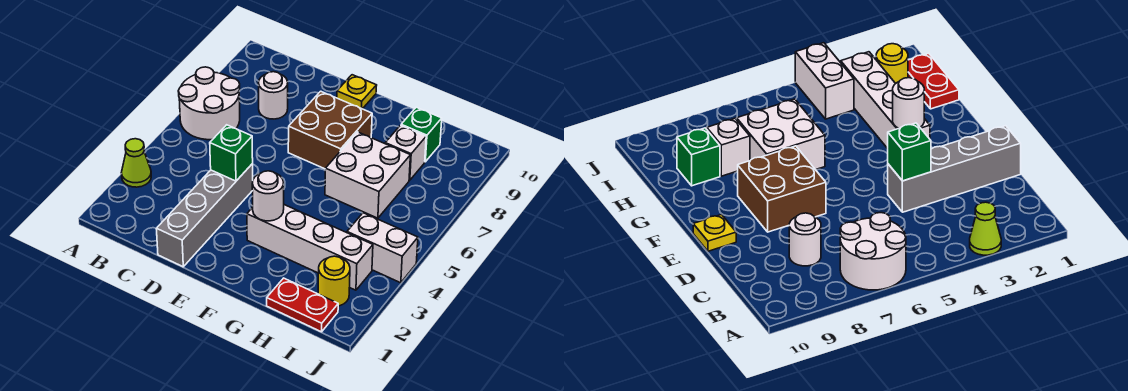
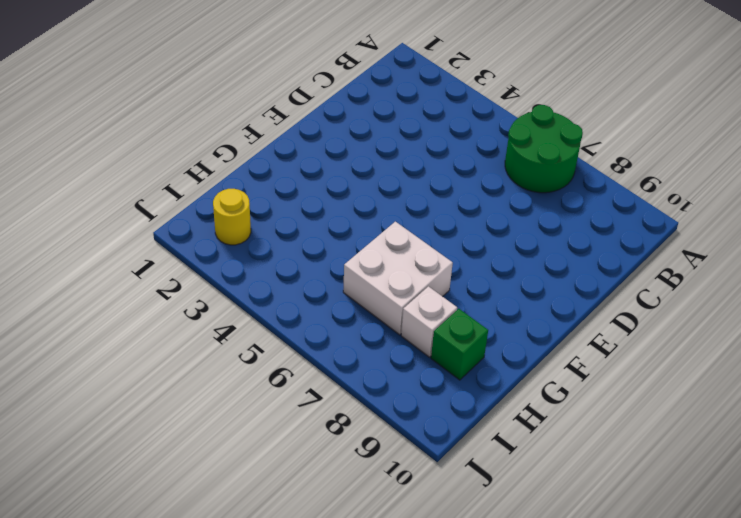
green round brick A6:B7 level 1 -> white round brick A6:B7 level 1
none -> lime cone A3 level 1
none -> white round brick C8 level 1
none -> grey brick D1:D4 level 1

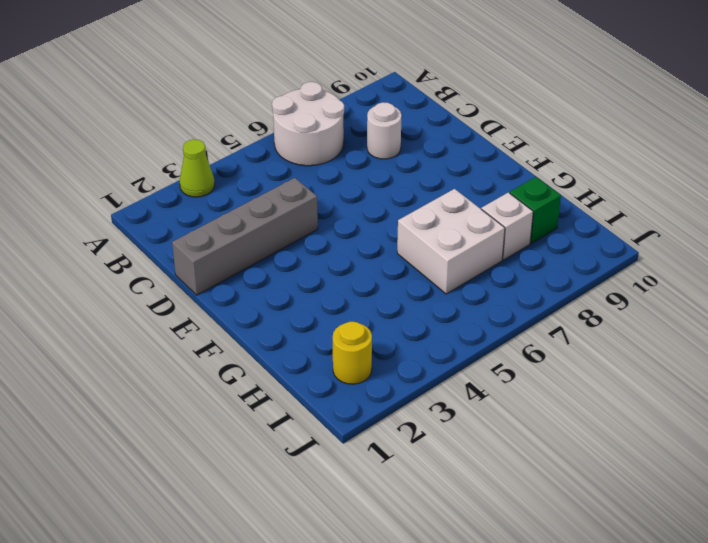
none -> brown brick E7:F8 level 1
none -> yellow plate E10 level 1
none -> white brick F3:I3 level 1

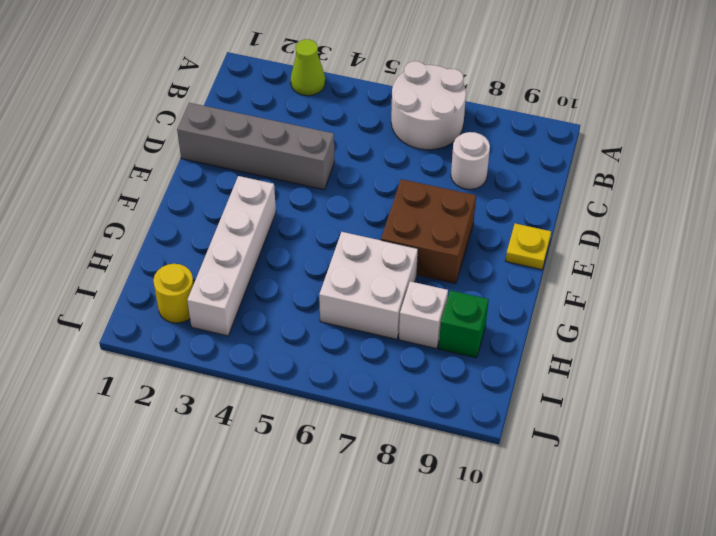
none -> red plate H1:I1 level 1
none -> white brick I4:J4 level 1
none -> green brick D4 level 2

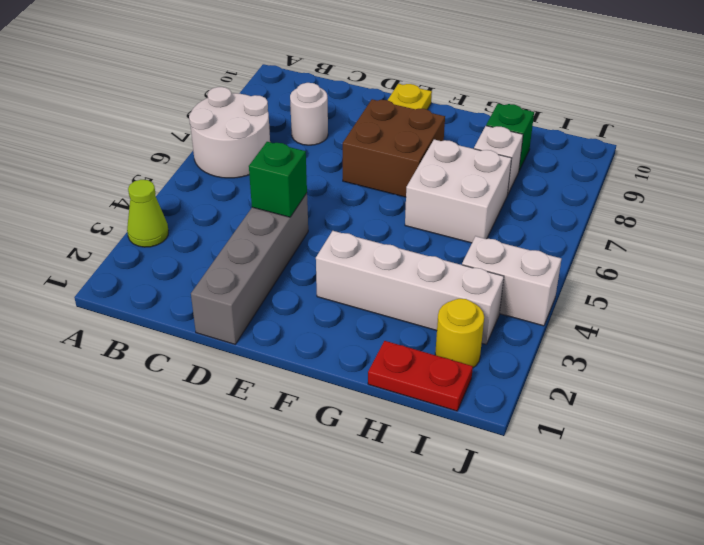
none -> white round brick F3 level 2

